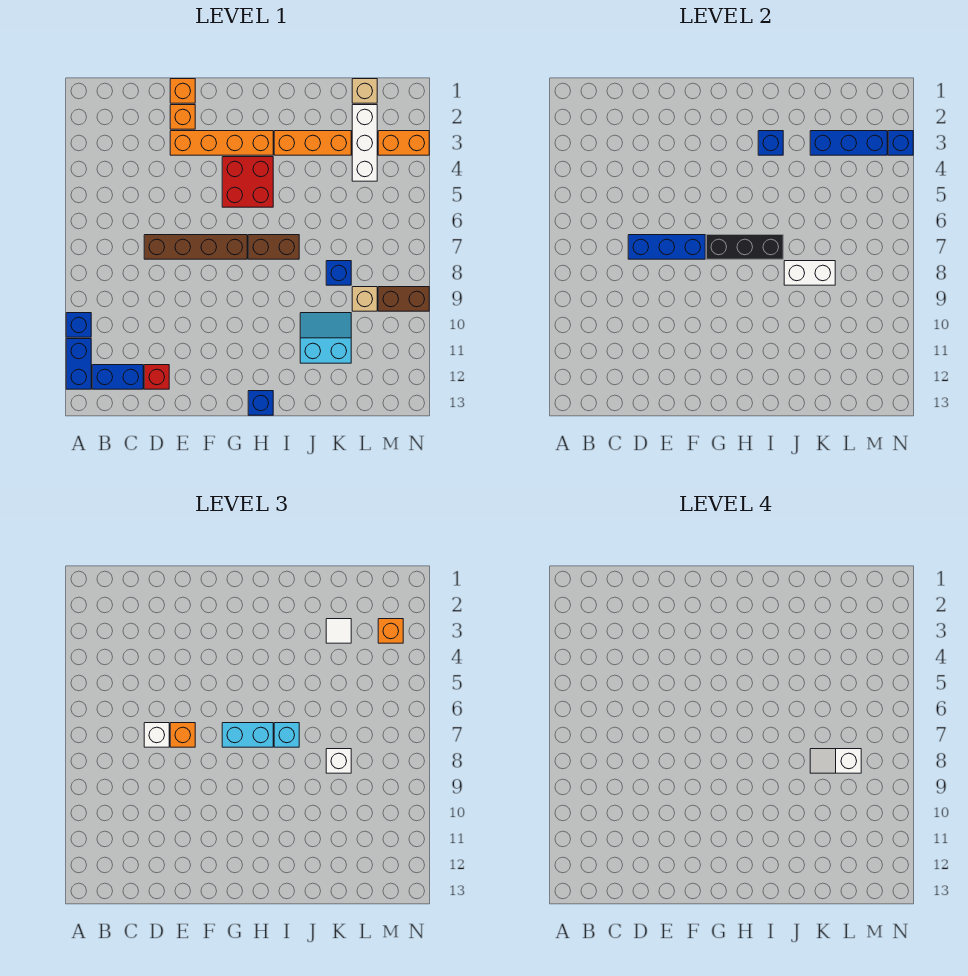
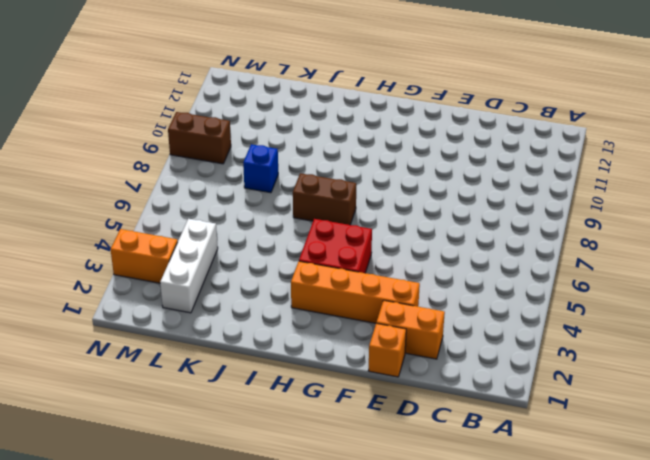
orange brick D2:E2 level 1 -> orange brick E2 level 1
none -> blue brick A10 level 1
none -> blue brick A11:A12 level 1
none -> blue brick B12:C12 level 1
none -> brown brick D7:G7 level 1

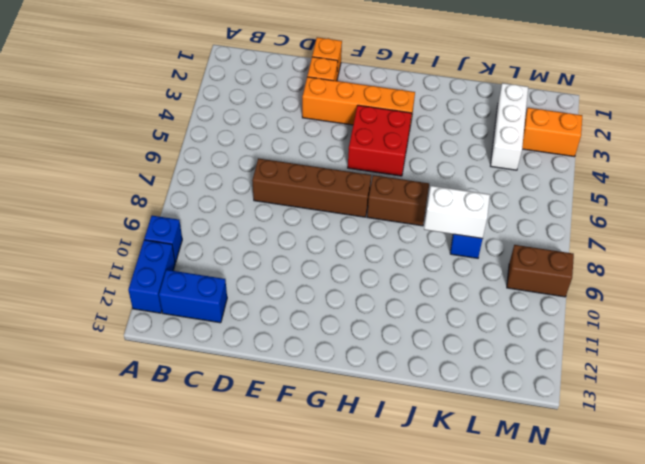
none -> red brick D12 level 1
none -> blue brick H13 level 1
none -> orange brick I3:K3 level 1
none -> cyan slope J10:K11 level 1 top 11

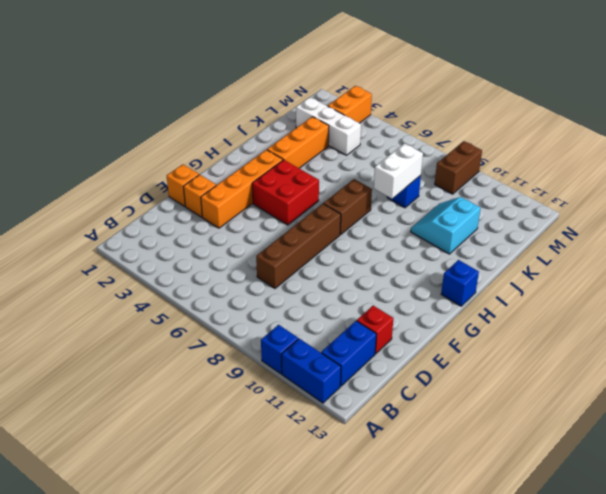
none -> tan brick L1 level 1
none -> tan brick L9 level 1
none -> blue brick D7:F7 level 2
none -> black brick G7:I7 level 2

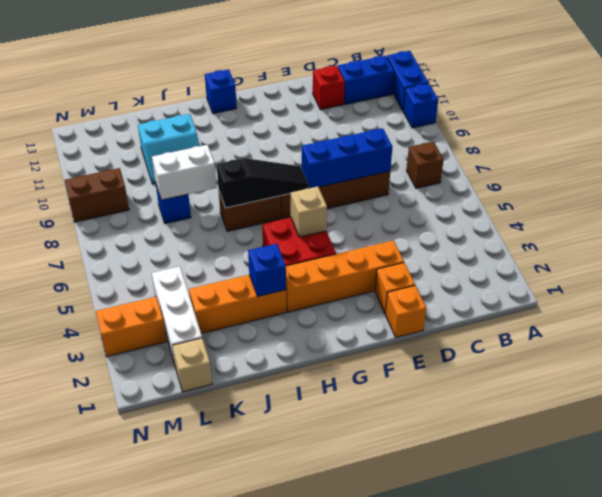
brown brick B7 level 1 -> none
tan brick G5 level 2 -> tan brick L9 level 1
black slope G7:I7 level 2 top I -> black brick G7:I7 level 2
none -> blue brick K3:M3 level 2
none -> blue brick N3 level 2
none -> white brick D7 level 3
none -> orange brick E7 level 3

